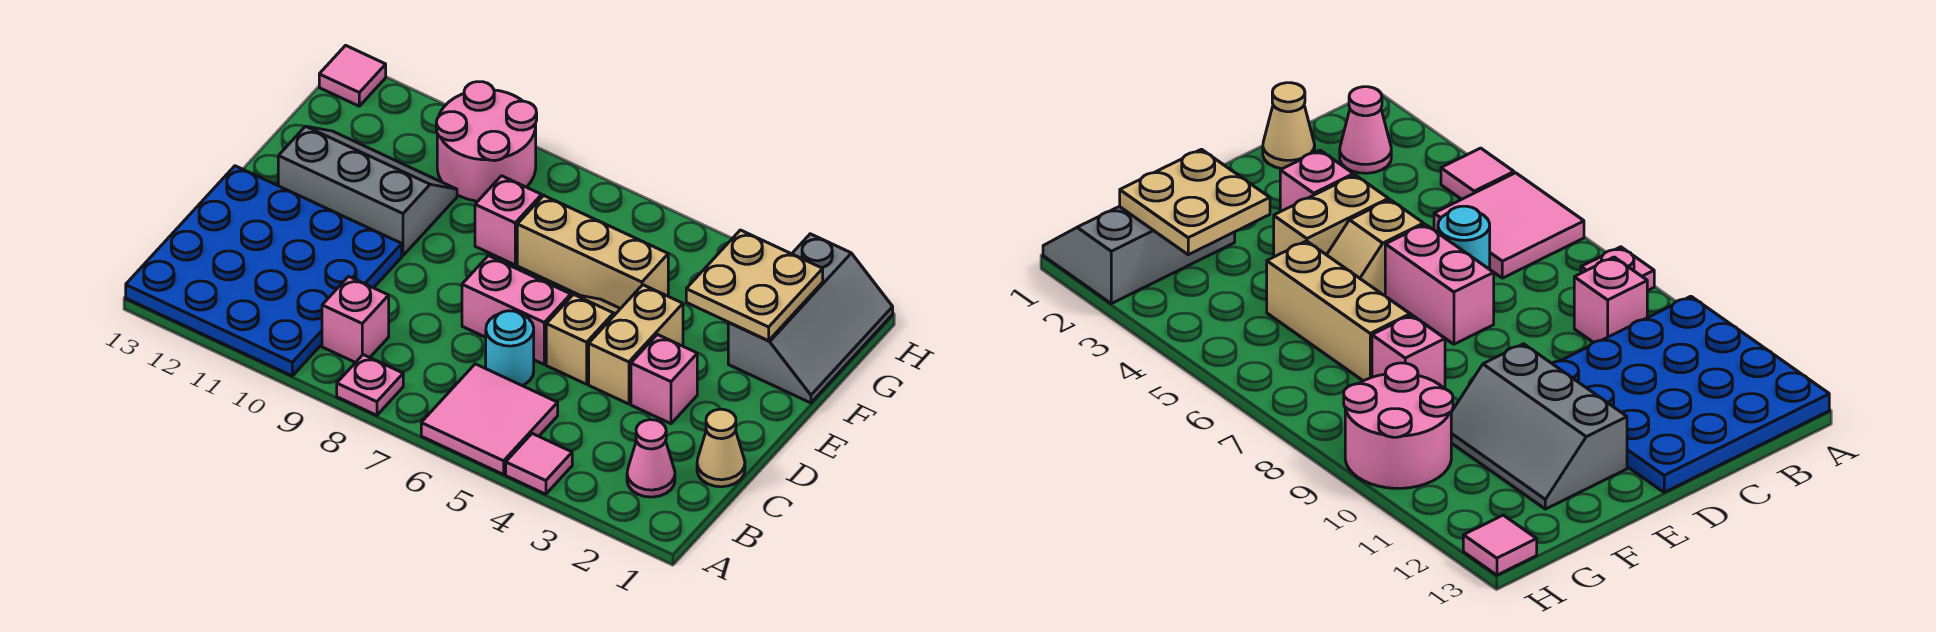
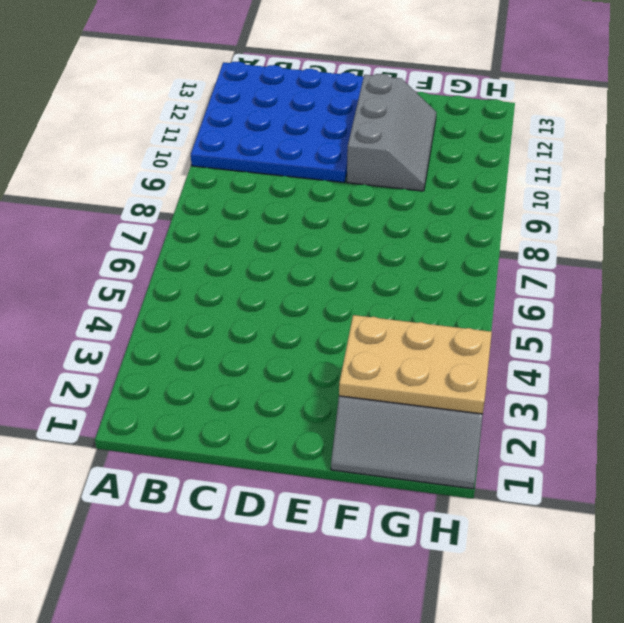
tan plate F2:H3 level 2 -> tan plate F2:G3 level 2
none -> pink tile A4 level 1
none -> pink tile A5:B6 level 1
none -> pink plate A8 level 1

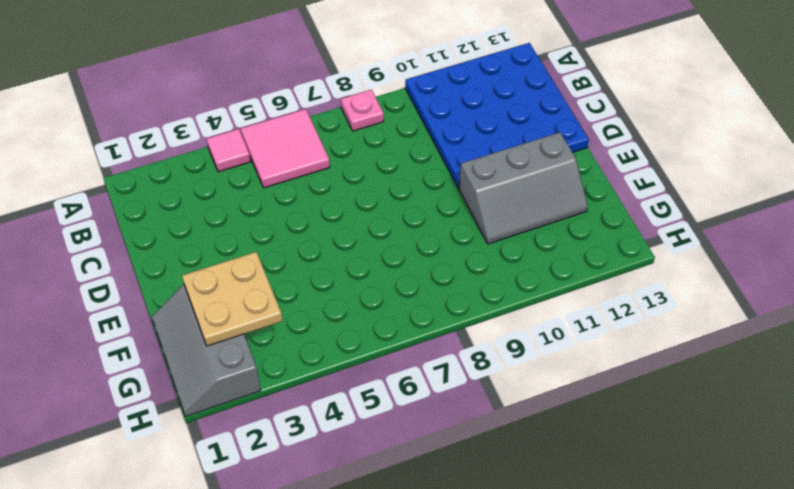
none -> pink cone B2 level 1
none -> pink brick B9 level 1
none -> tan cone C1 level 1

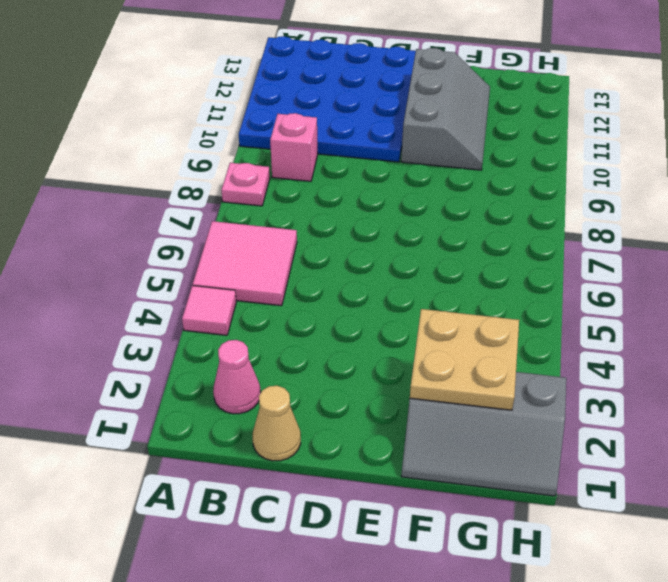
none -> cyan round brick C6 level 1
none -> pink brick D3 level 1
none -> tan brick D4:E4 level 1

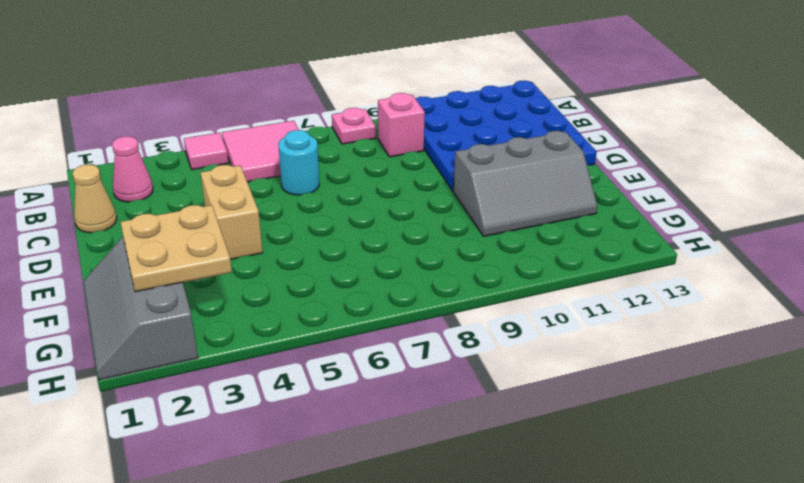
none -> pink brick D3 level 1
none -> tan slope D5:E5 level 1 top D
none -> pink brick D6:D7 level 1

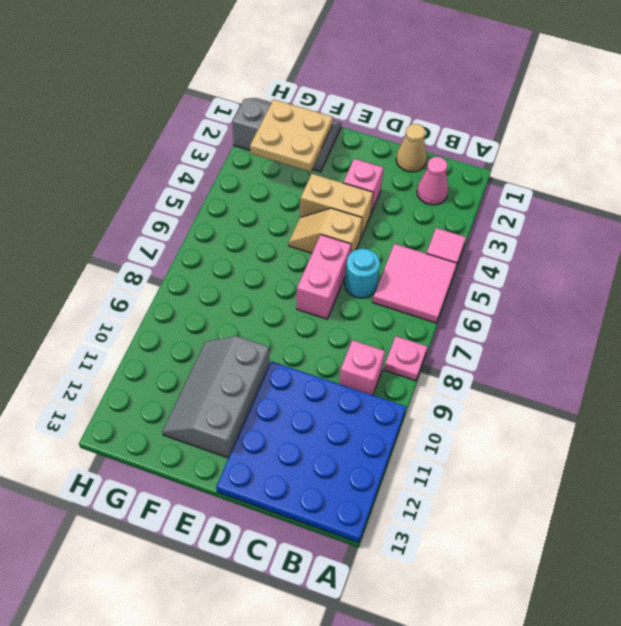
none -> tan brick F5:F7 level 1
none -> pink brick F8 level 1
none -> pink round brick G9:H10 level 1

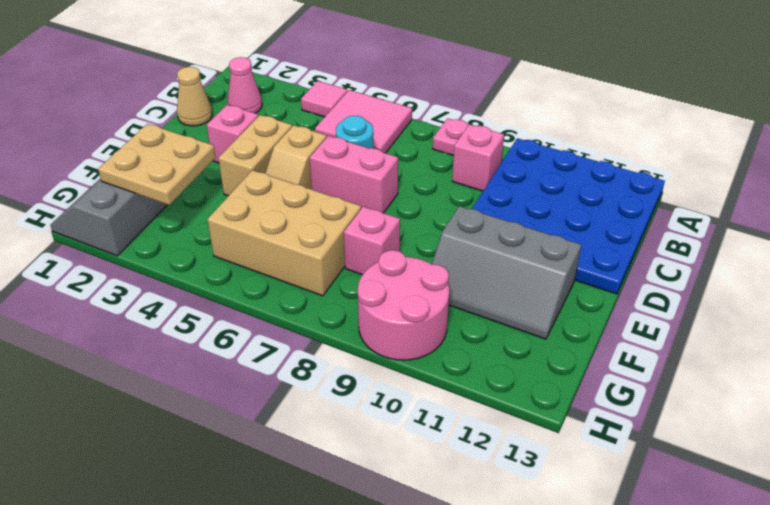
tan brick F5:G7 level 1 -> tan brick F5:F7 level 1
none -> pink tile H13 level 1

